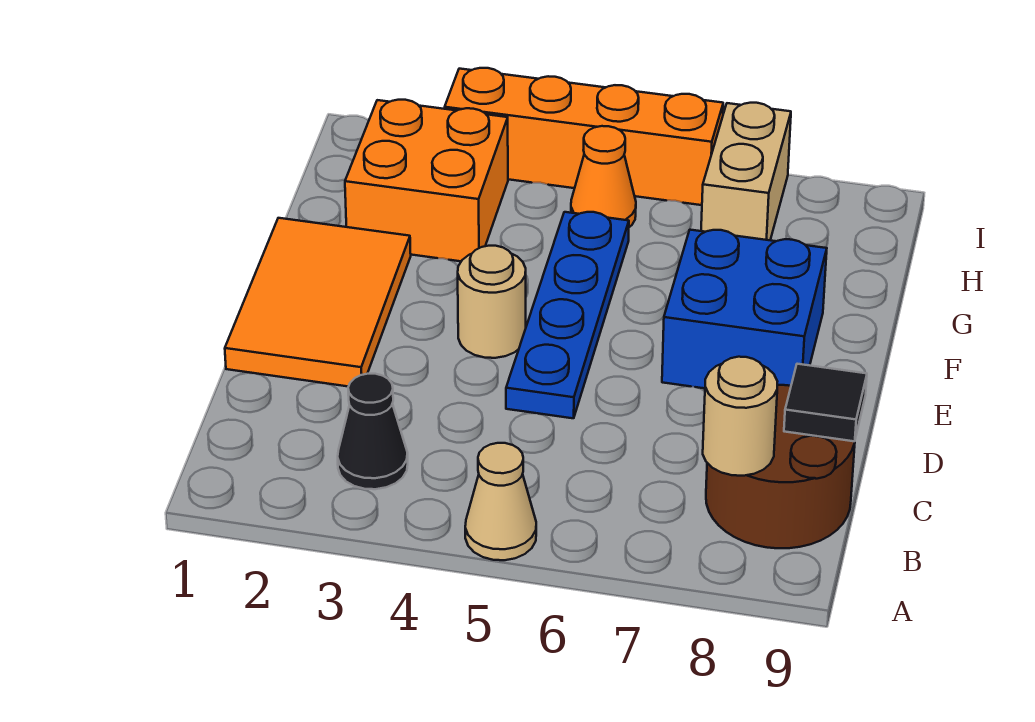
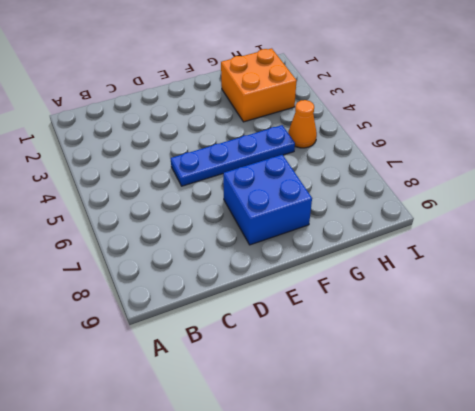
none -> tan cone A5 level 1
none -> black cone B3 level 1
none -> brown round brick B8:C9 level 1

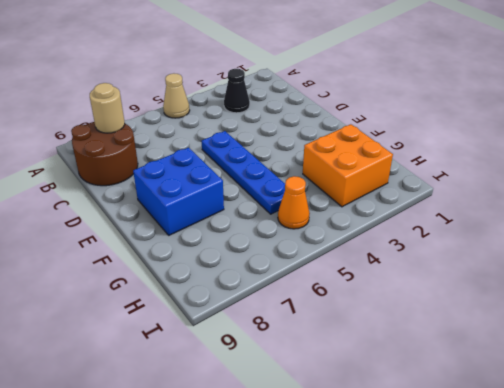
none -> orange tile D1:F2 level 1
none -> tan round brick E4 level 1
none -> tan brick H7:I7 level 1

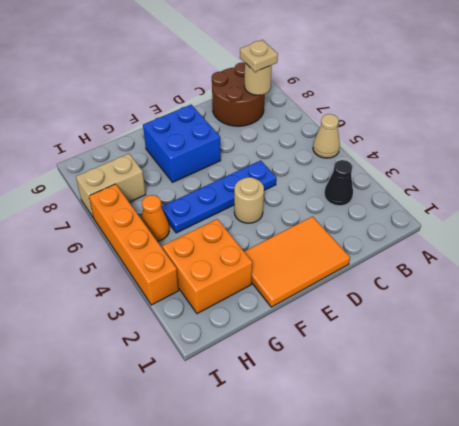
tan plate B8 level 3 -> none
none -> black tile C9 level 2

